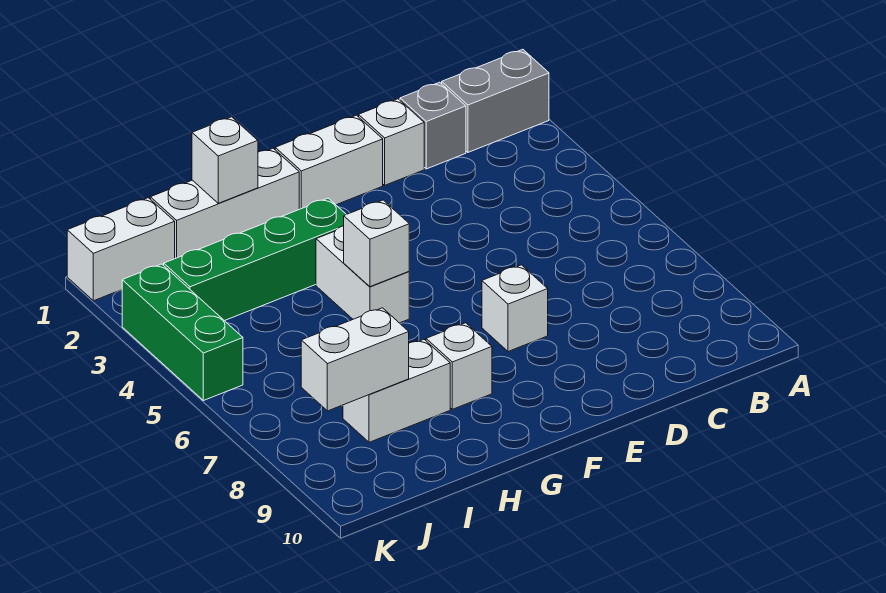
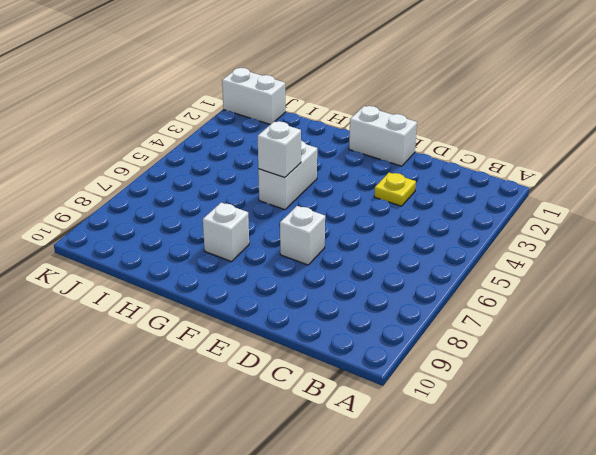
yellow plate D3 level 1 -> none
none -> grey brick A1:B1 level 1
none -> grey brick C1 level 1
none -> white brick D1 level 1

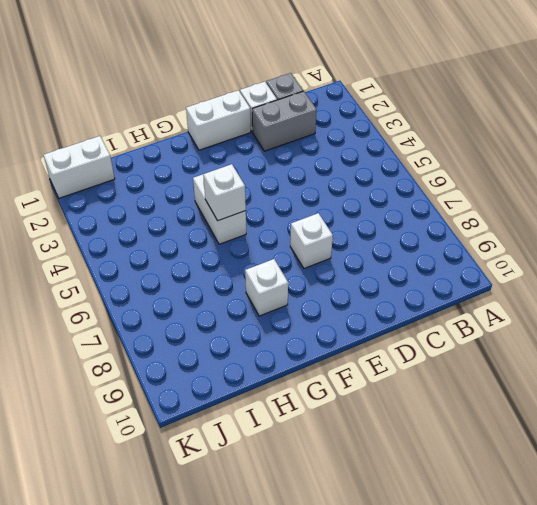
grey brick C2:D2 level 1 -> grey brick A1:B1 level 1
none -> white brick G1:I1 level 1
none -> green brick G3:J3 level 1
none -> white brick H8:I8 level 1

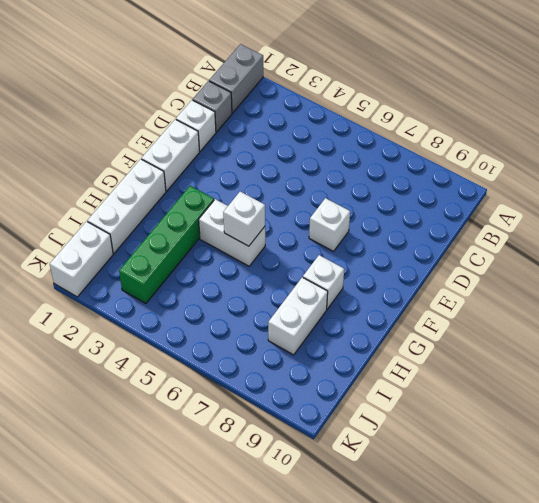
none -> green brick K3:K5 level 1
none -> white brick H1 level 2
none -> white brick I8:J8 level 2

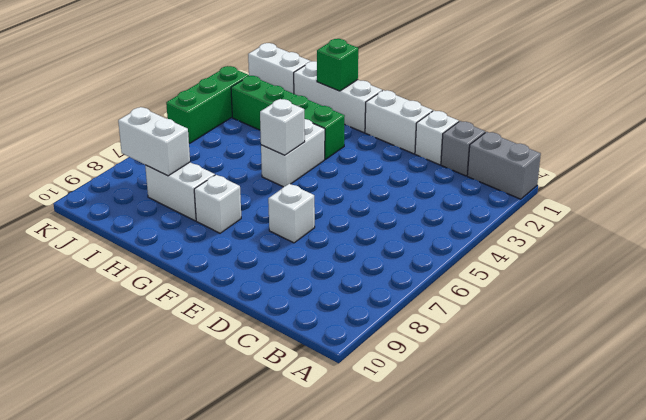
green brick H1 level 2 -> white brick H1 level 2

